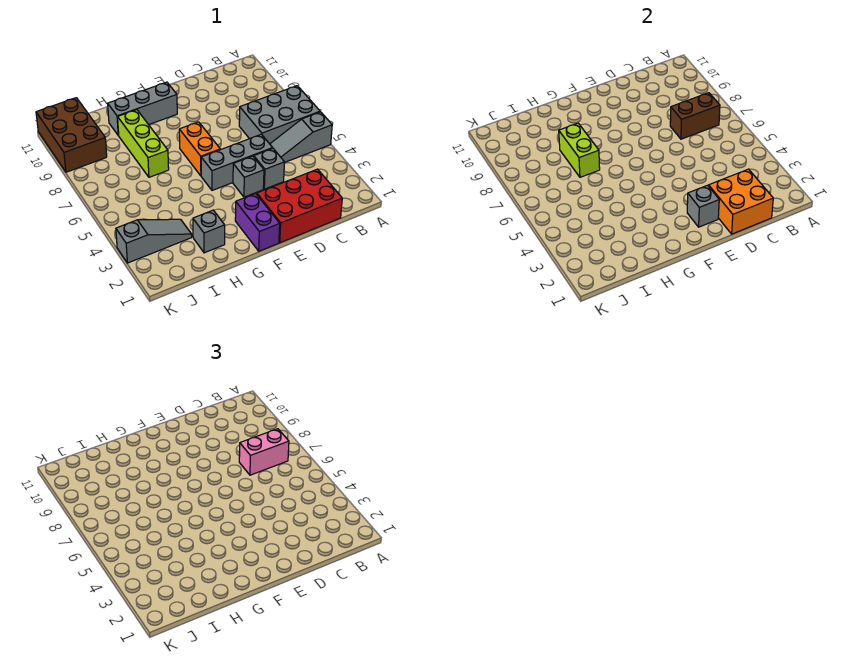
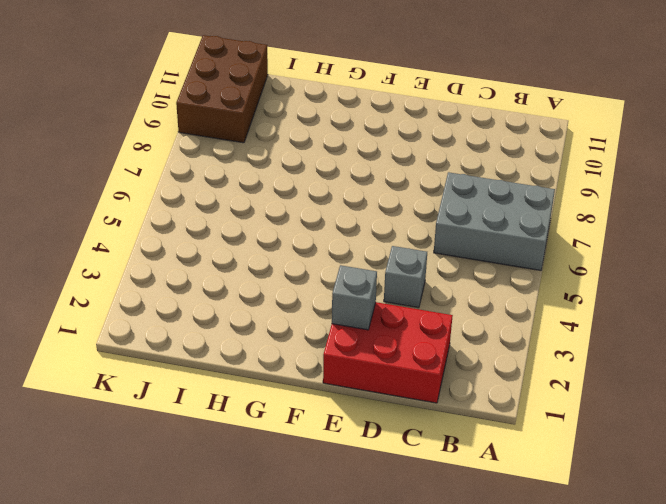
none -> grey slope A5:C5 level 1 top A
none -> grey brick D5:F5 level 1
none -> grey brick E4 level 1

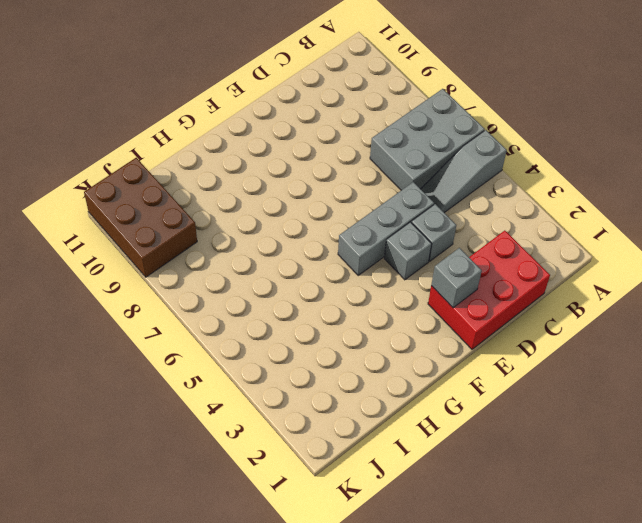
none -> purple brick F1:F2 level 1
none -> orange brick F6:F7 level 1
none -> grey brick F10:H10 level 1

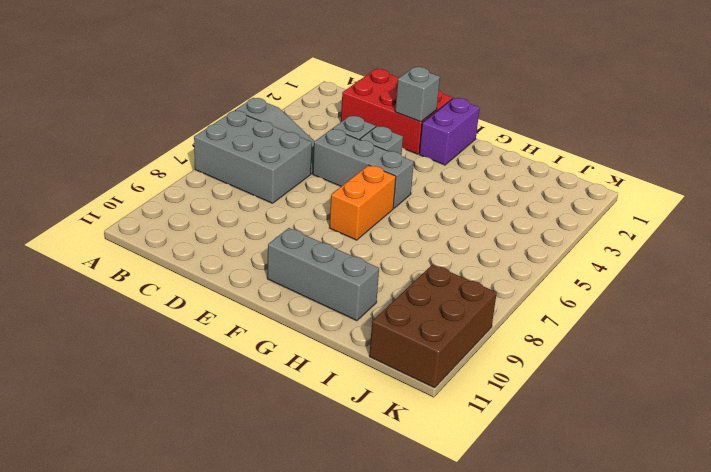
none -> grey brick H2 level 1
none -> lime brick H7:H9 level 1
none -> grey slope I3:K3 level 1 top K

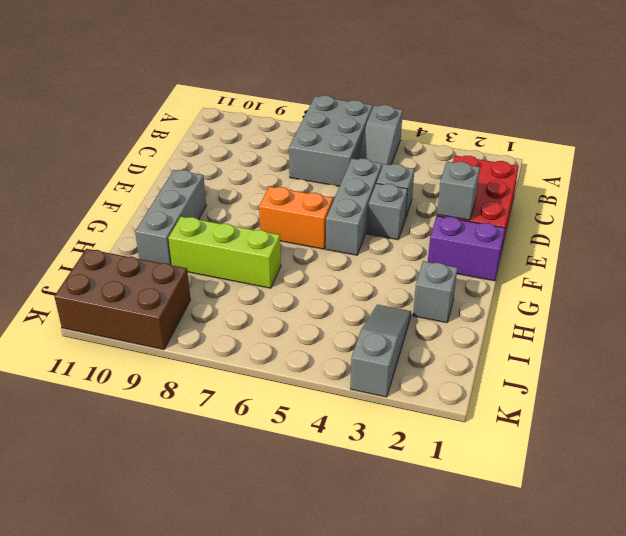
none -> brown brick B7:C7 level 2
none -> orange brick C1:D2 level 2
none -> lime brick H7:H8 level 2

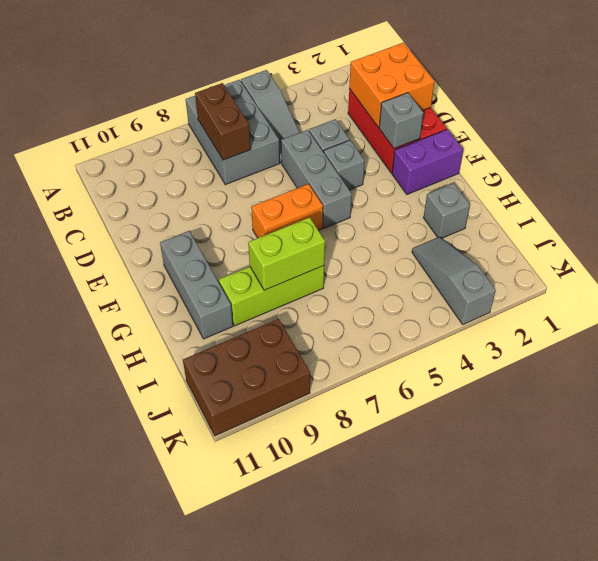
none -> pink brick B7:C7 level 3

